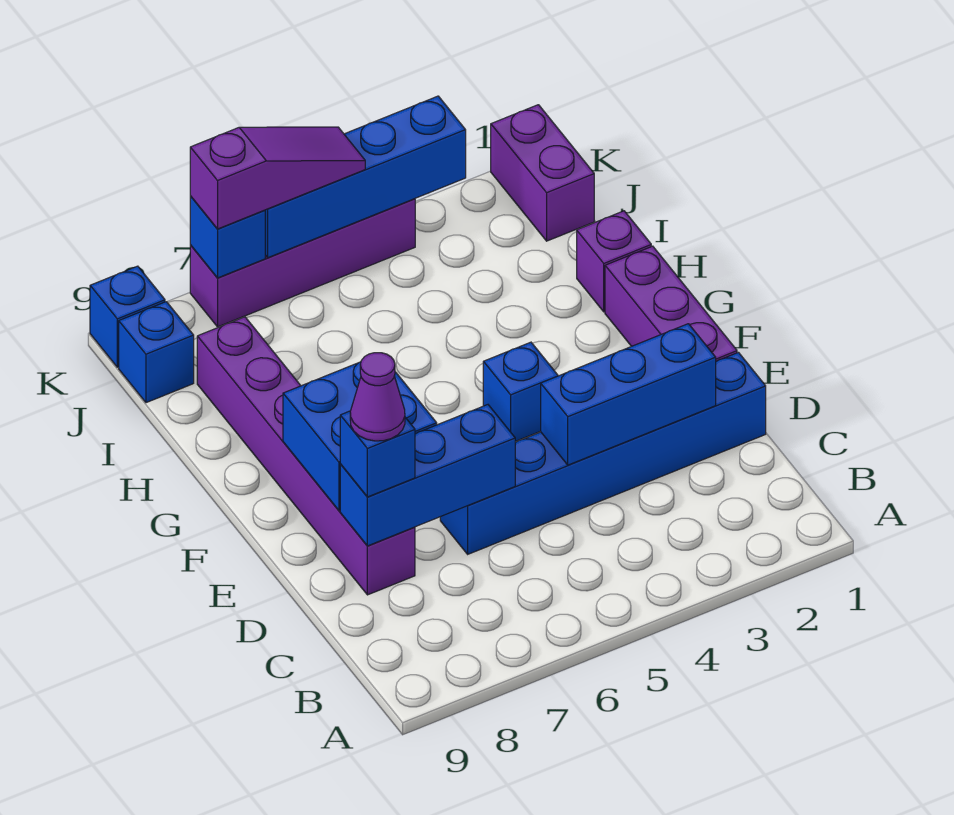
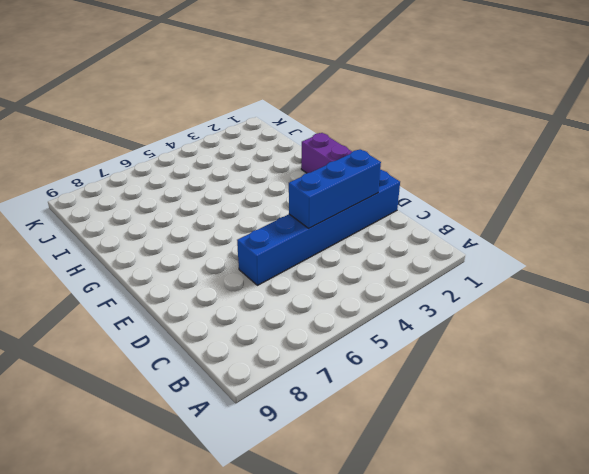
none -> purple brick D8:I8 level 1
none -> blue brick F4 level 1
none -> purple brick H1 level 1

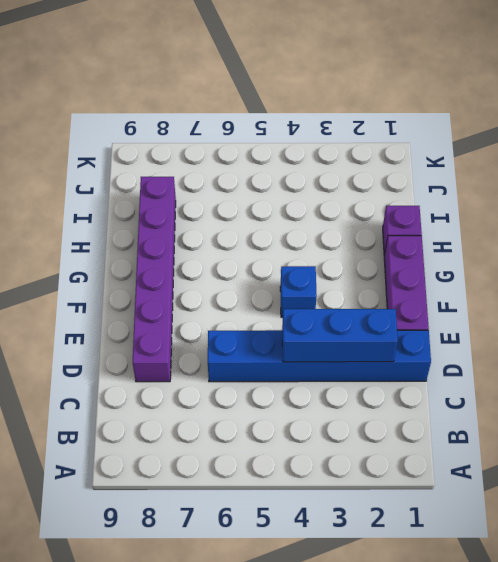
none -> purple brick J1:K1 level 1
none -> blue brick J9 level 1
none -> purple brick K4:K7 level 1

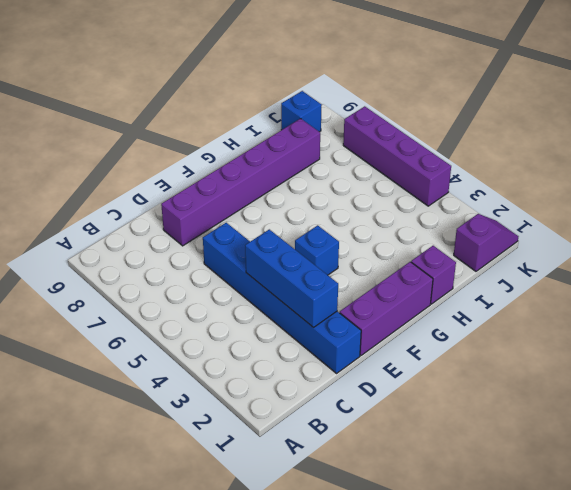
purple slope J1:K1 level 1 top J -> purple brick J1:K1 level 1
none -> blue brick K9 level 1
none -> blue brick D6:D8 level 2
none -> blue brick E7:F8 level 2

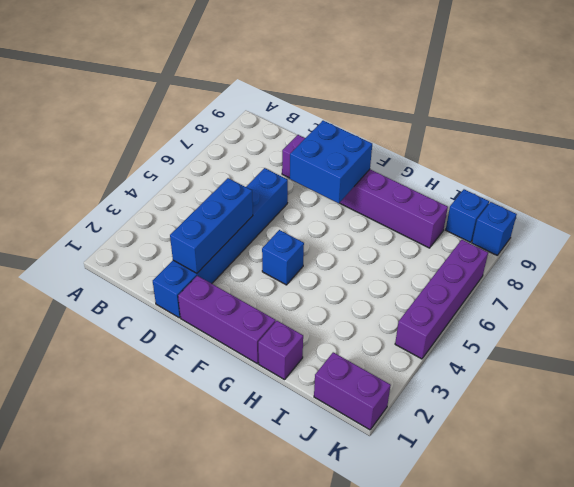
none -> blue brick D6:D8 level 2
none -> blue brick K3:K6 level 2
none -> blue brick K7 level 2

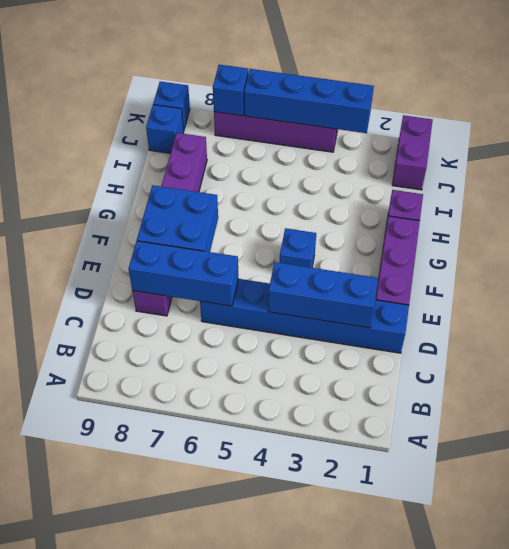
none -> blue brick D8 level 3
none -> purple slope K5:K7 level 3 top 7
none -> purple cone D8 level 4

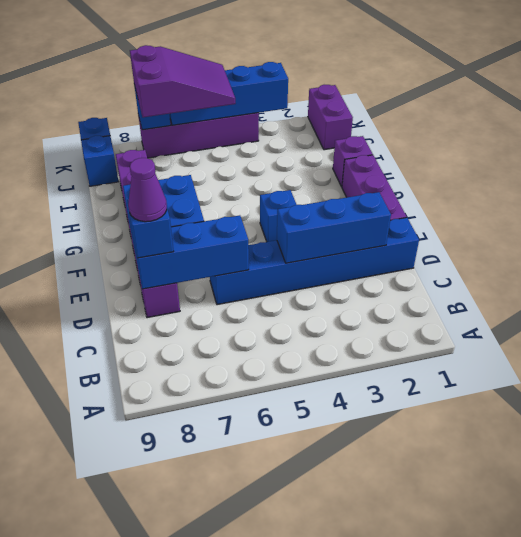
purple slope J5:K7 level 3 top 7 -> purple slope K5:K7 level 3 top 7

